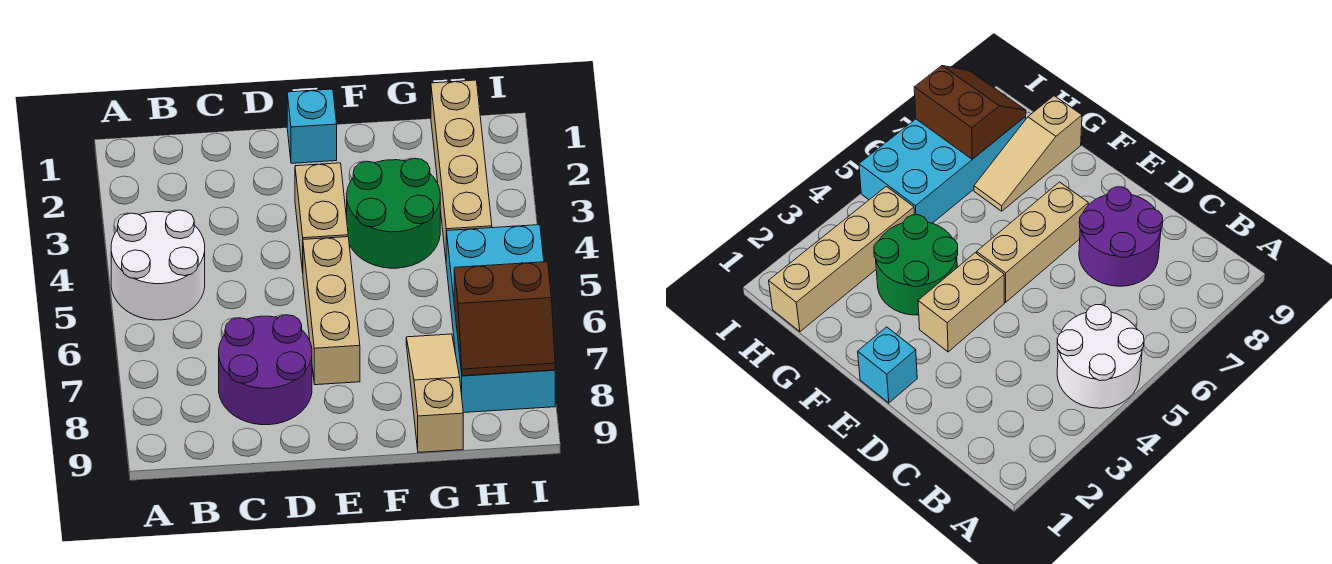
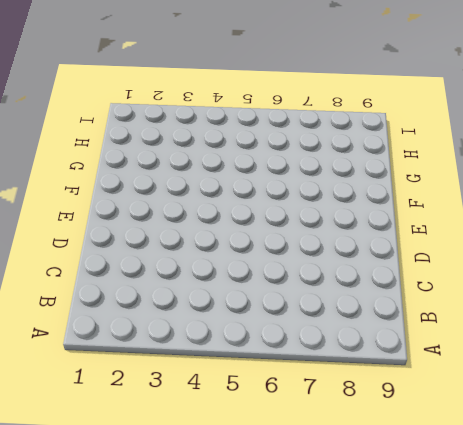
none -> white round brick A4:B5 level 1
none -> purple round brick C7:D8 level 1

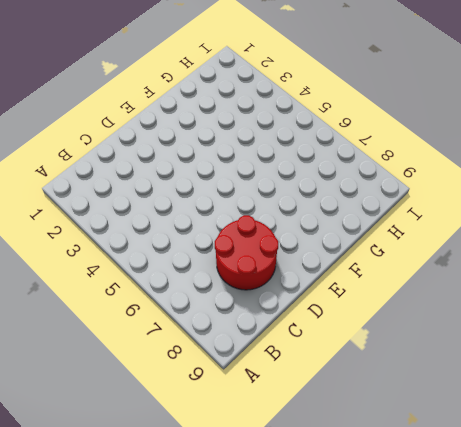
red round brick C7:D8 level 1 -> purple round brick C7:D8 level 1
none -> white round brick A4:B5 level 1
none -> cyan brick E1 level 1

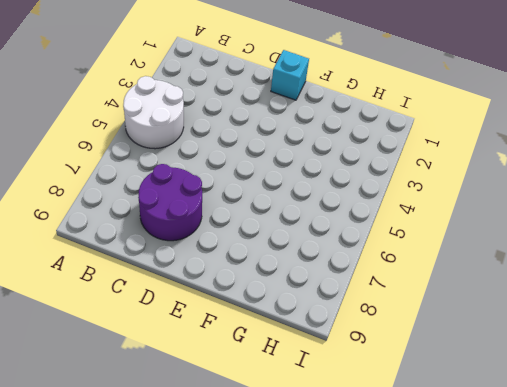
none -> tan brick E3:E4 level 1
none -> tan brick E5:E7 level 1

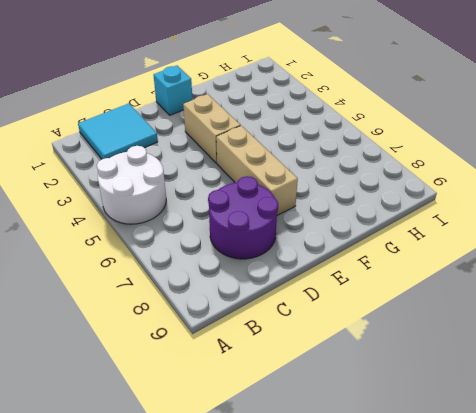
cyan tile B1:C2 level 1 -> none
none -> green round brick F3:G4 level 1
none -> tan slope G7:G9 level 1 top 9

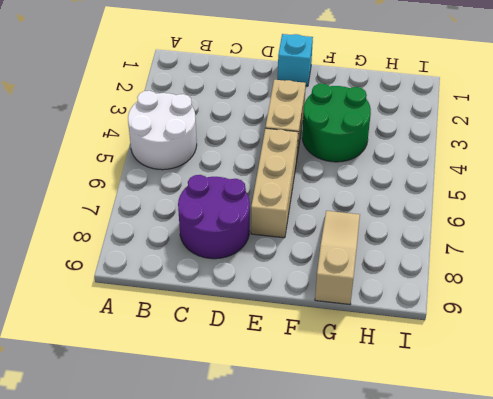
none -> tan brick H1:H4 level 1
none -> cyan brick H5:I8 level 1

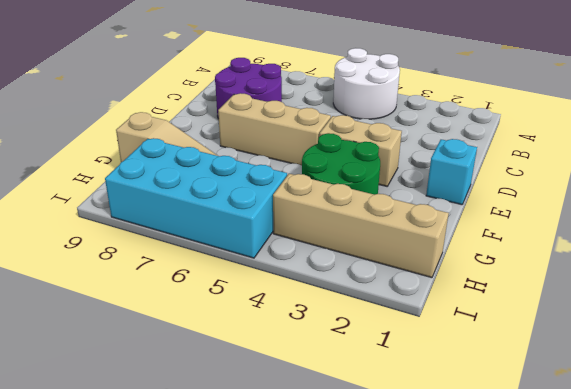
none -> brown slope H7:I8 level 2 top 7

